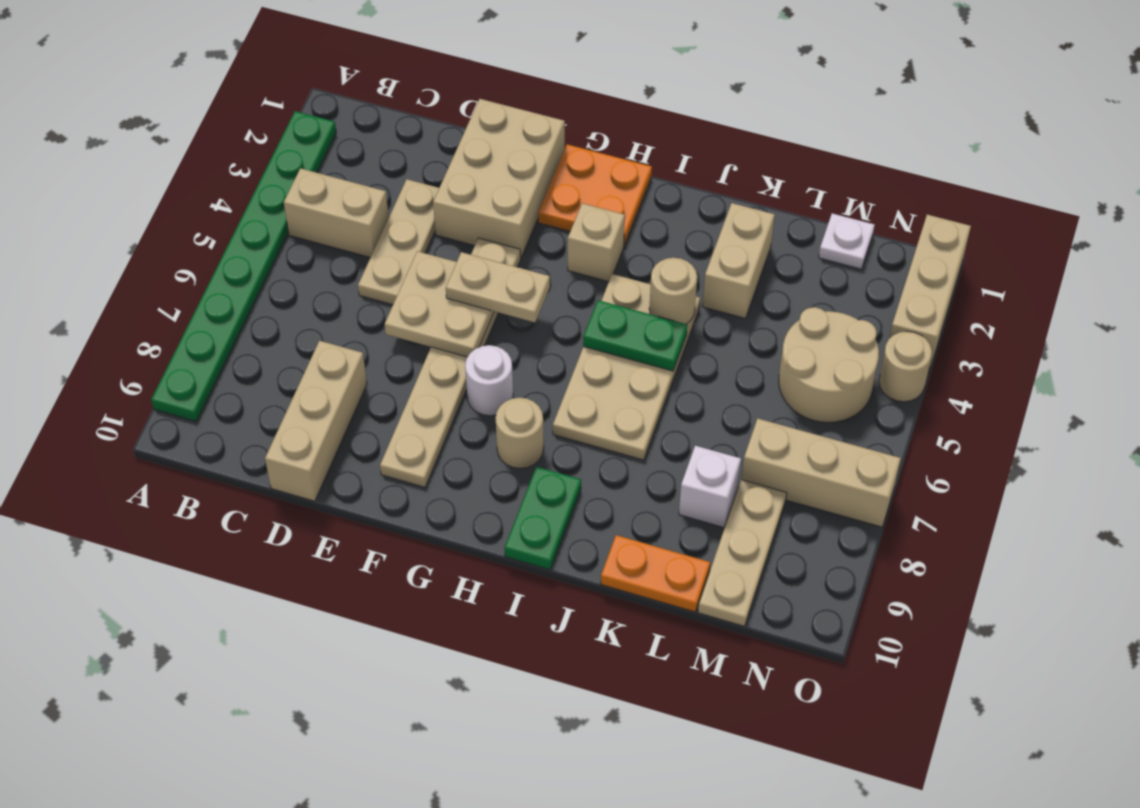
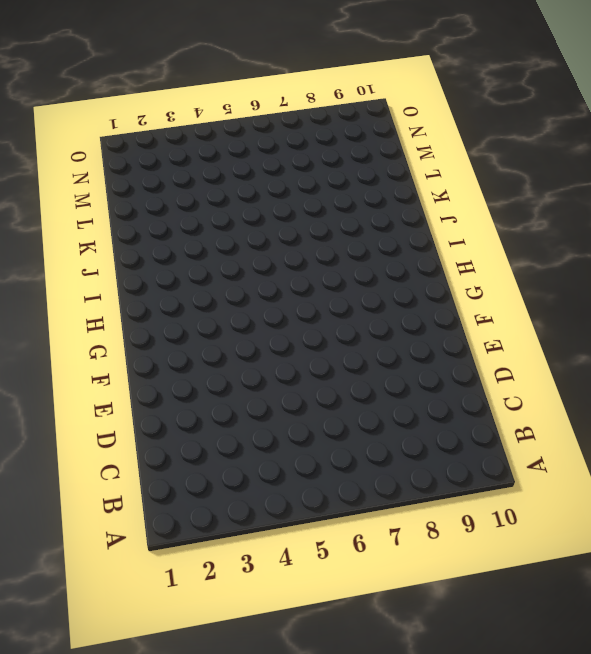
none -> green plate A2:A9 level 1
none -> tan brick B4:C4 level 1
none -> tan plate D3:D5 level 1

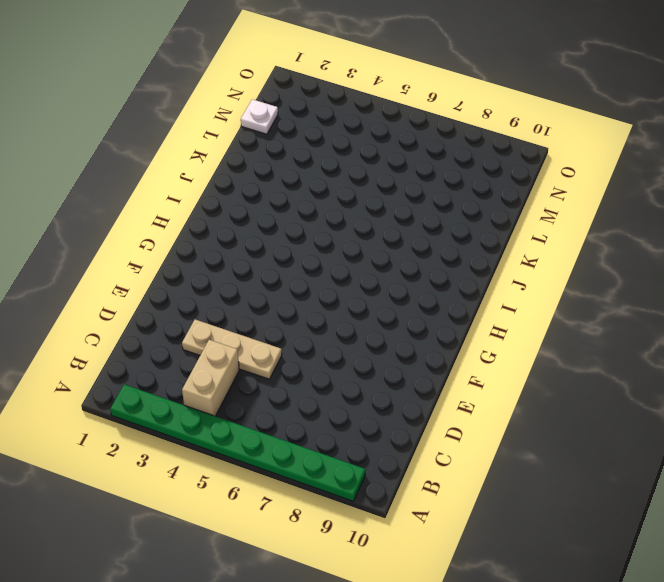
none -> tan brick D8:D10 level 1
none -> tan brick E1:F3 level 1
none -> tan plate F4:F9 level 1

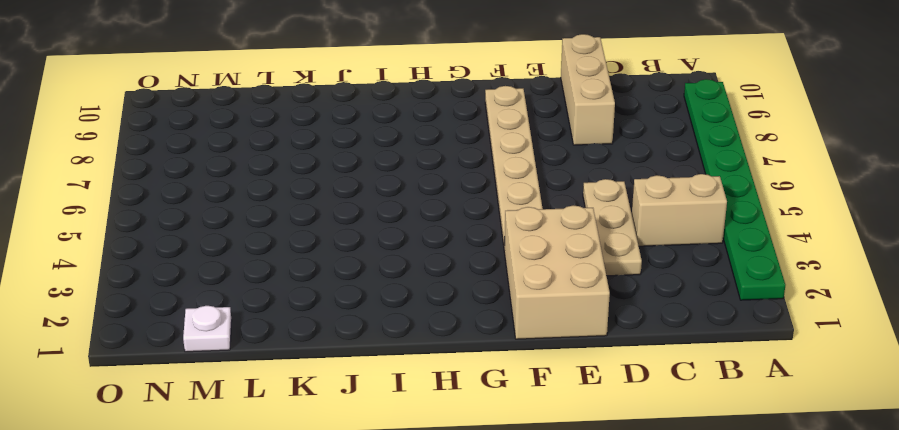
none -> orange plate G1:H2 level 1
none -> white round brick G7 level 1
none -> tan brick H3 level 1

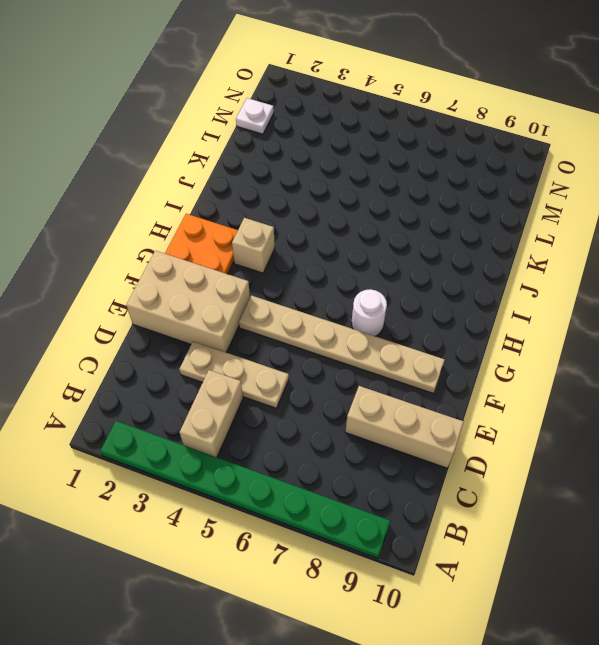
none -> tan round brick H8 level 1
none -> tan plate I4:J7 level 1
none -> green plate I9:I10 level 1

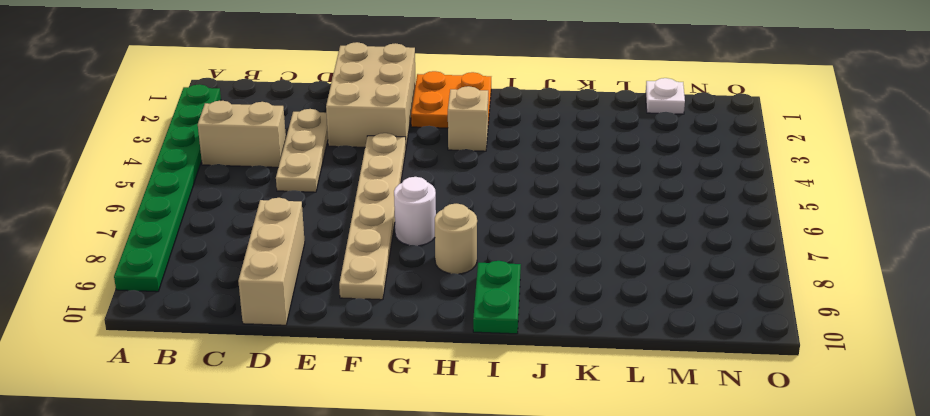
none -> tan plate I4:J7 level 1
none -> tan brick K2:K3 level 1
none -> orange plate K10:L10 level 1

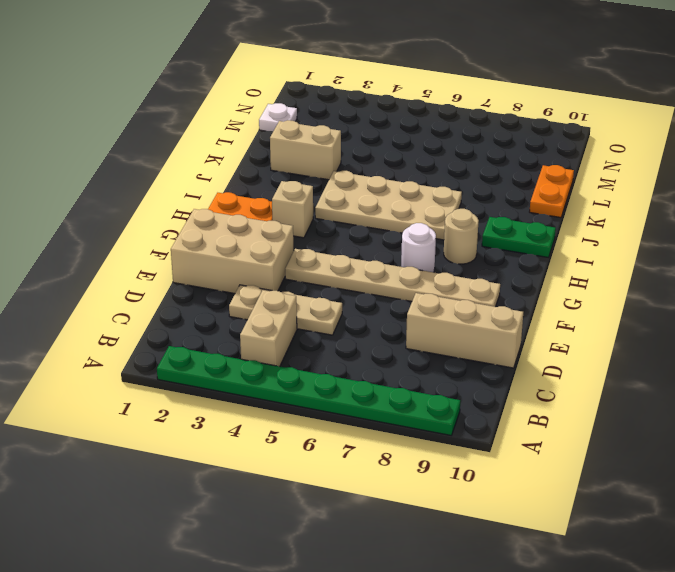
none -> white brick L8 level 1
none -> tan round brick M4:N5 level 1
none -> tan brick M7:O7 level 1

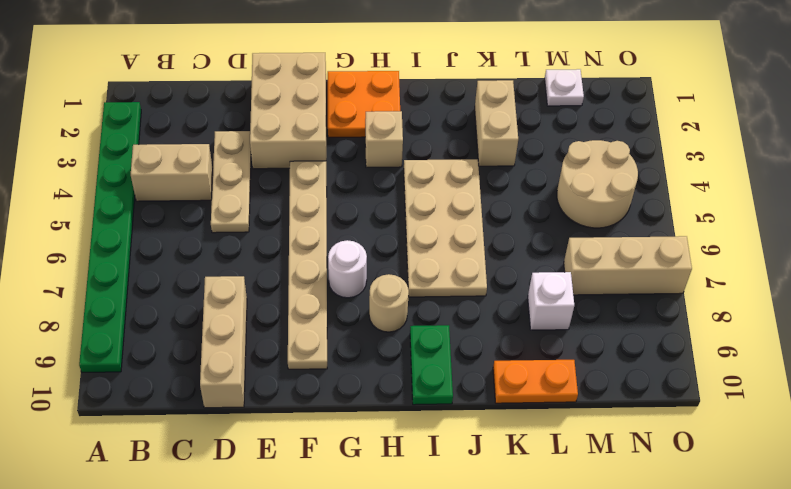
none -> tan plate M8:M10 level 1
none -> tan brick O1:O3 level 1
none -> tan round brick O4 level 1

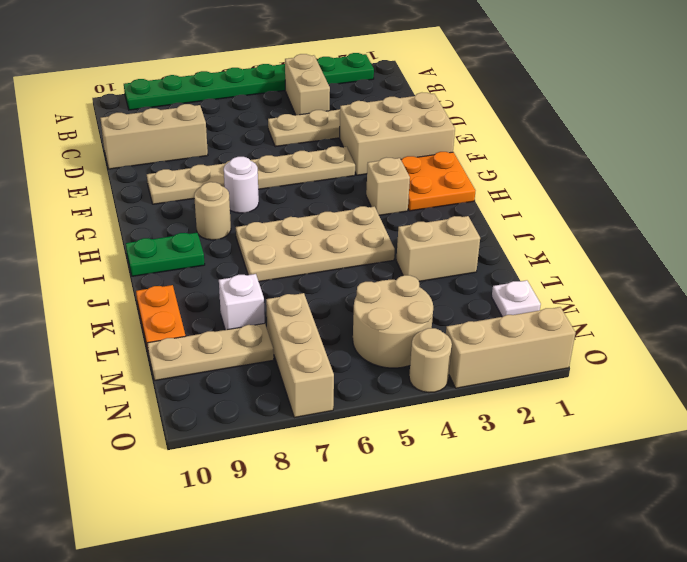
none -> tan plate E5:F6 level 2
none -> green plate I5:J5 level 2
none -> tan round brick J4 level 2

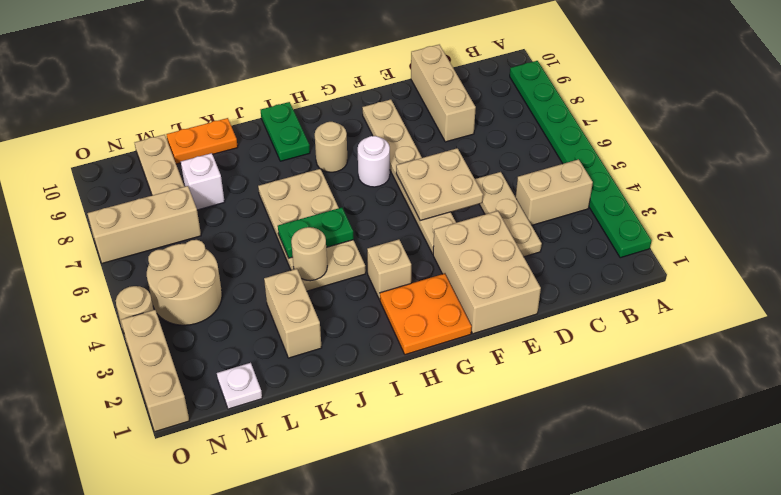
none -> tan plate F5:G5 level 3

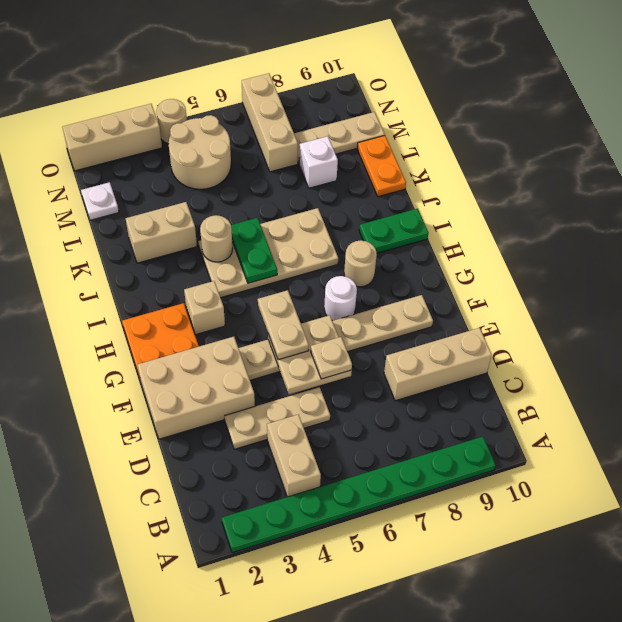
tan plate E6 level 3 -> none

